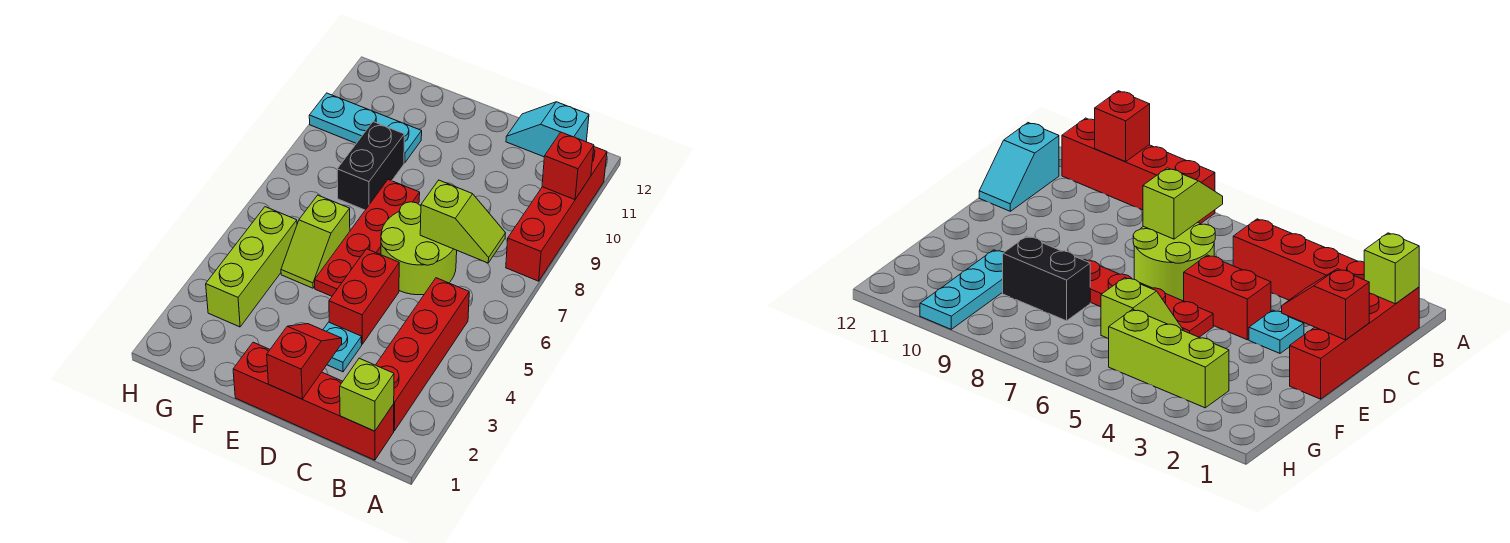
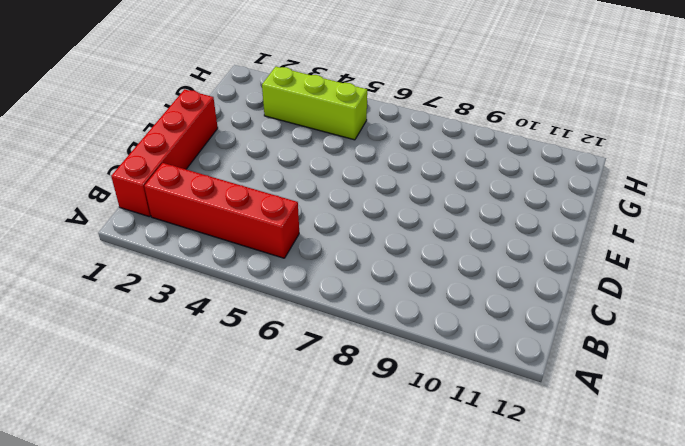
none -> red brick A8:A11 level 1
none -> cyan slope B12:C12 level 1 top B
none -> lime round brick C6:D7 level 1

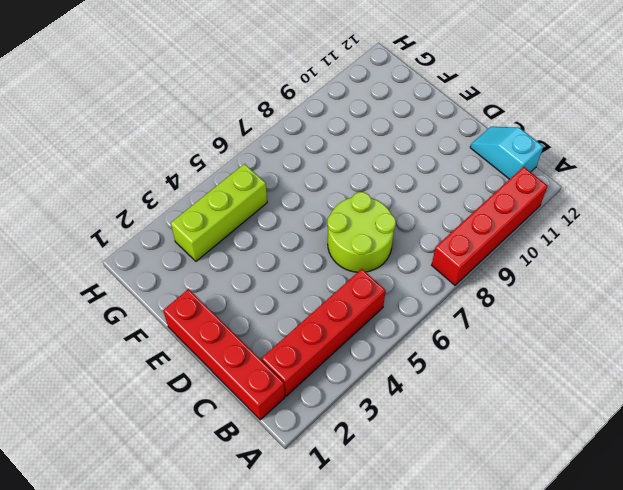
none -> cyan plate D3 level 1
none -> red brick D4:D5 level 1
none -> red plate E5:E8 level 1

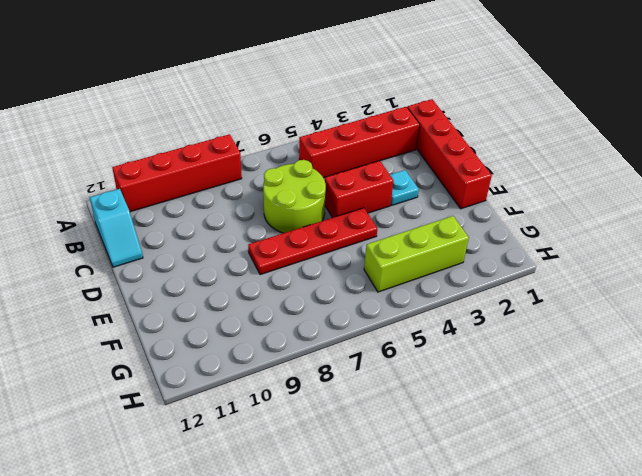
none -> lime slope F5:F6 level 1 top 6
none -> black brick F8:F9 level 1
none -> cyan plate F10:H10 level 1

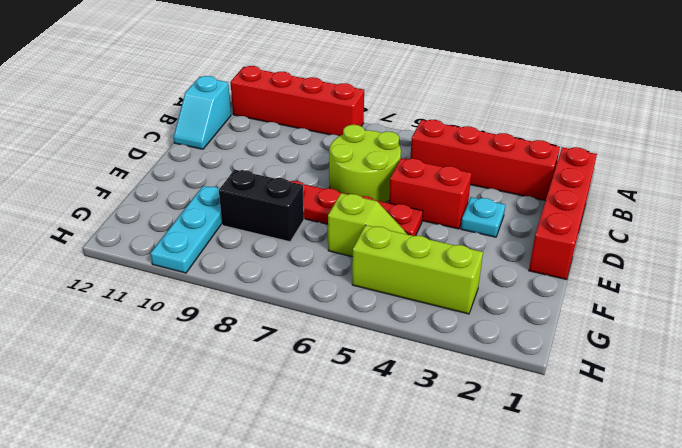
none -> red brick A10 level 2
none -> lime brick B1 level 2
none -> lime slope B7:C7 level 2 top C

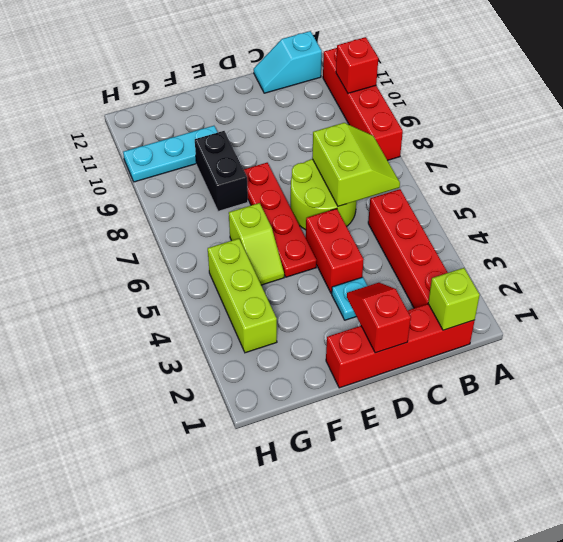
lime slope B6:C7 level 2 top C -> lime slope B7:C7 level 2 top C

